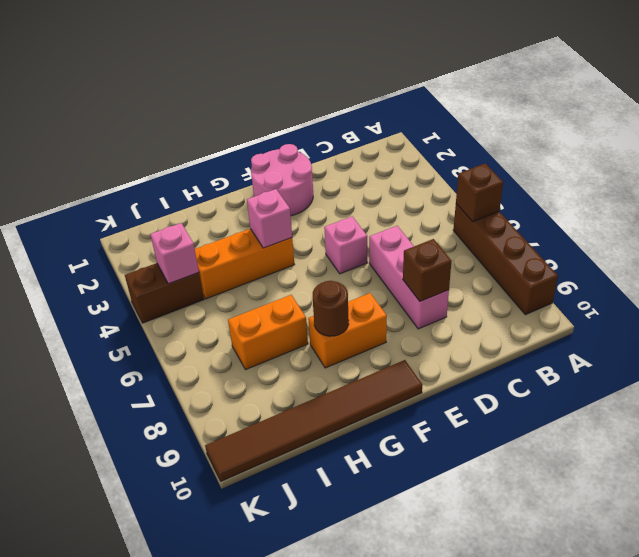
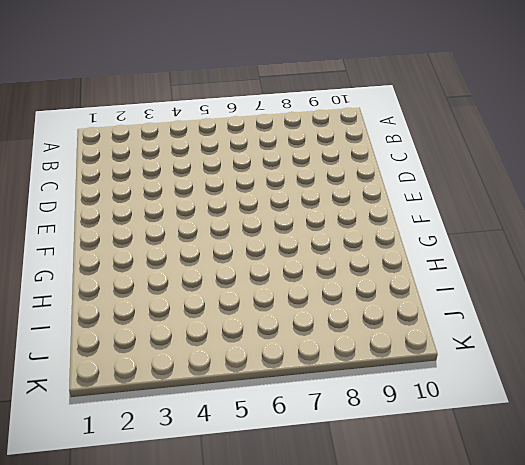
none -> brown brick A6:A9 level 1
none -> pink brick D6:D8 level 1
none -> pink round brick E1:F2 level 1

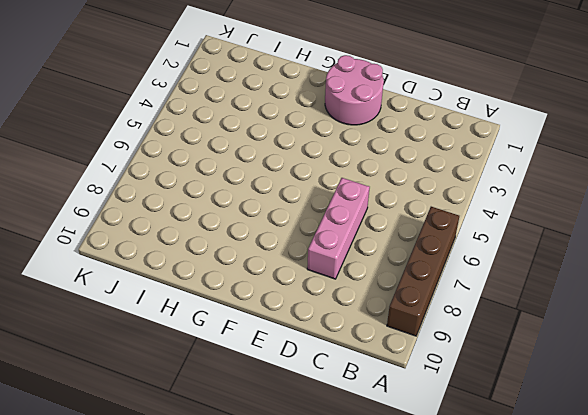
none -> pink brick E5 level 1
none -> orange brick F8:G8 level 1
none -> brown tile F10:K10 level 1

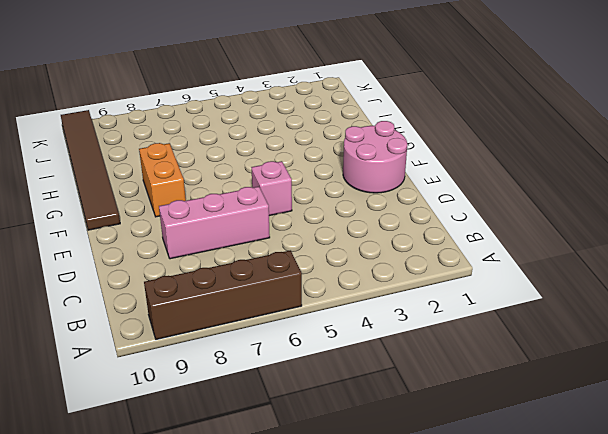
none -> orange brick G4:I4 level 1
none -> orange brick H7:I7 level 1
none -> brown brick J4:K4 level 1

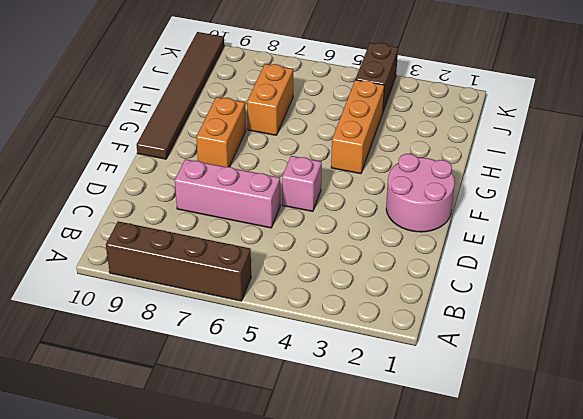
none -> brown brick A6 level 2
none -> brown brick D8 level 2
none -> pink brick G4 level 2

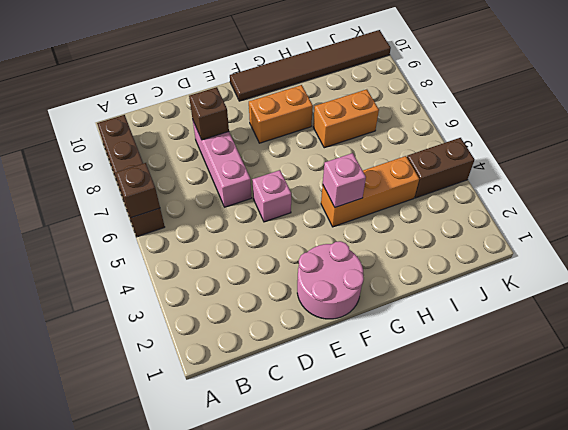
none -> brown round brick G8 level 2
none -> pink brick J4 level 2

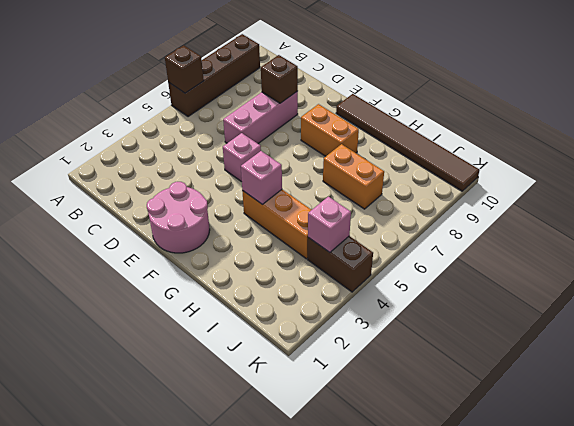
none -> brown round brick G8 level 2

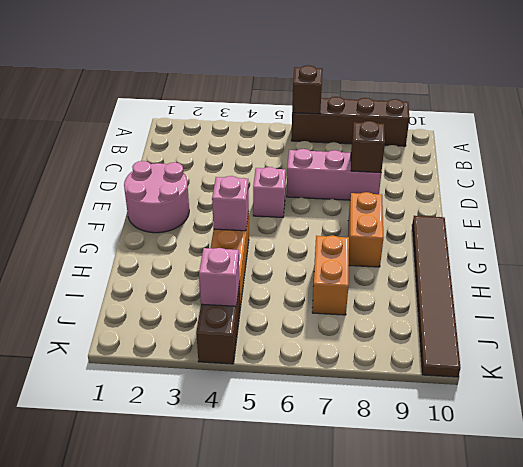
none -> brown round brick G8 level 2

